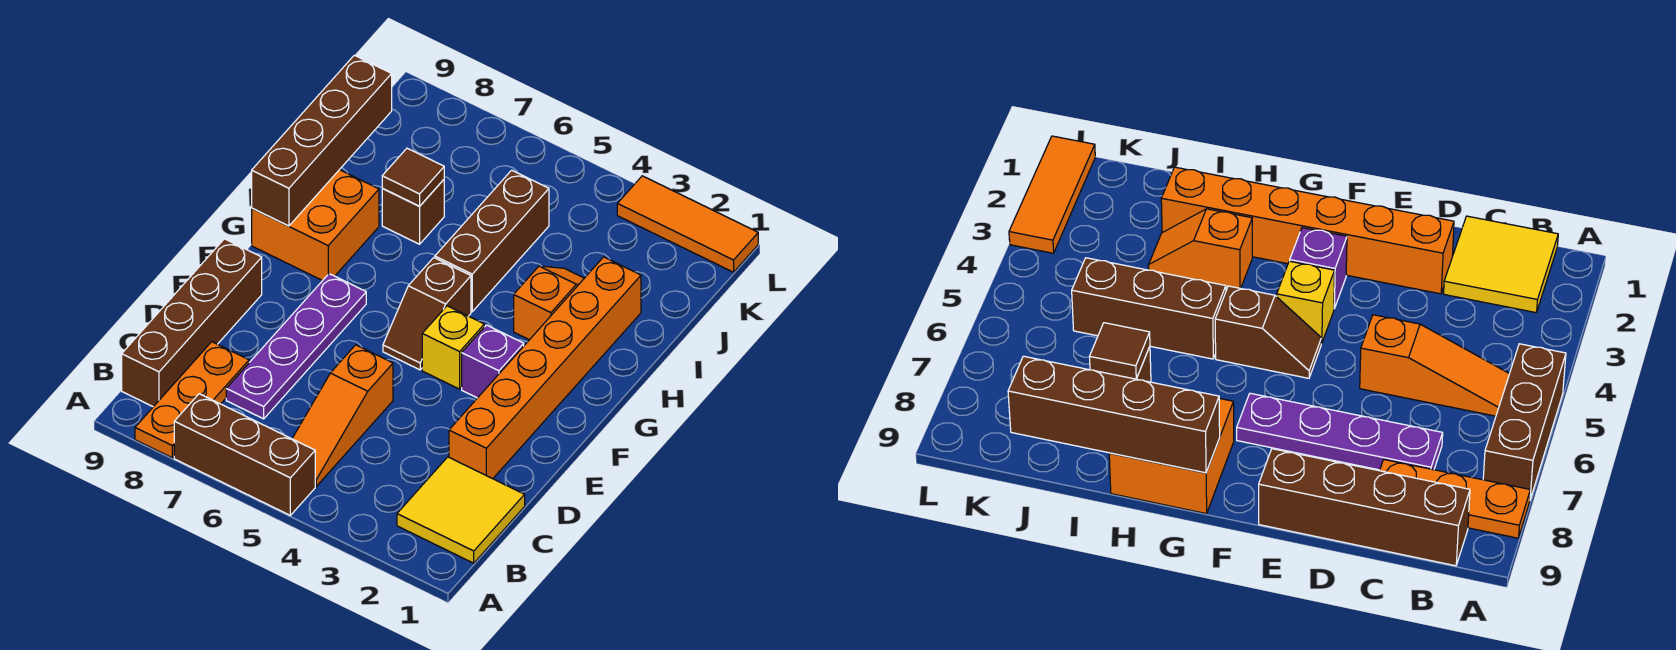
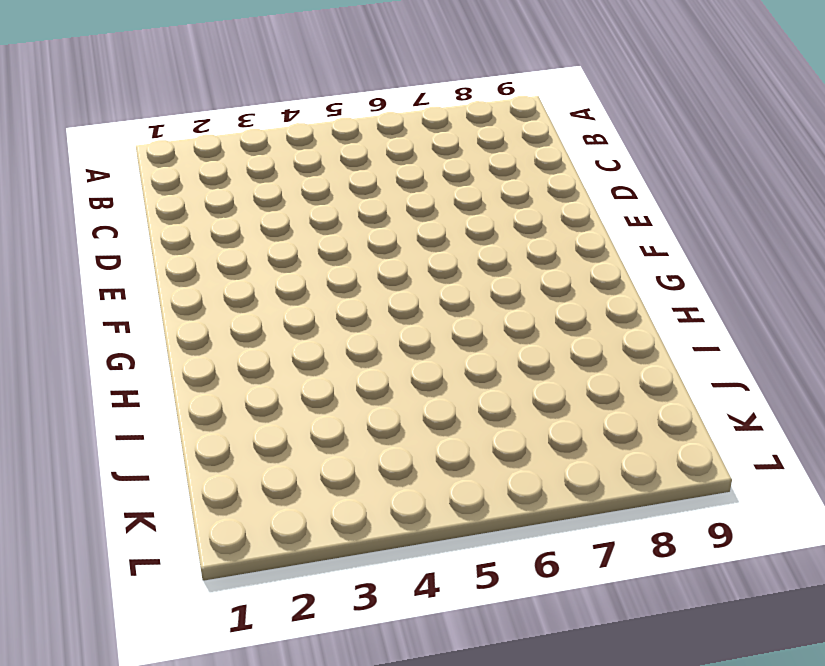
none -> brown brick A5:A7 level 1
none -> orange plate A8:C8 level 1
none -> yellow tile B1:C2 level 1

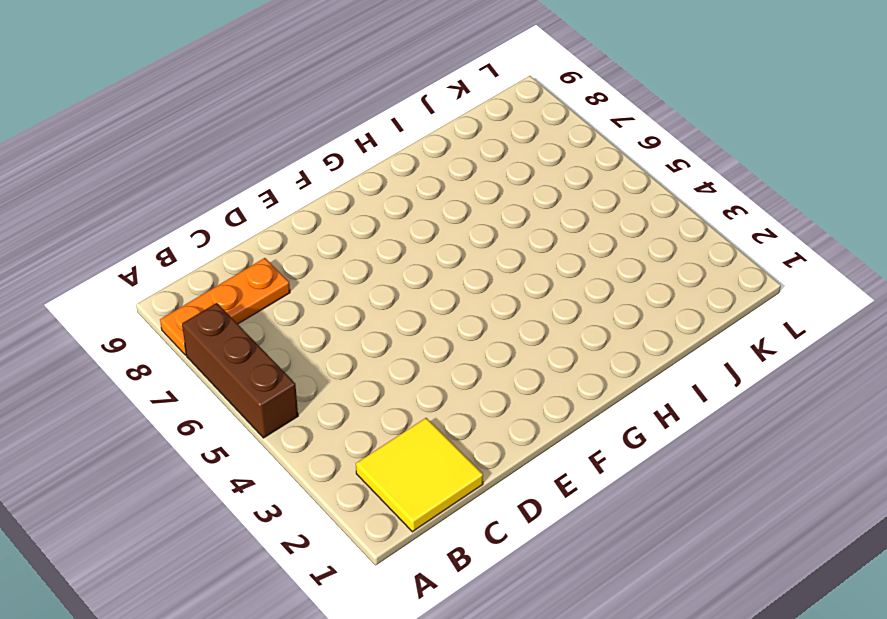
none -> orange slope B5:D5 level 1 top D
none -> brown brick B9:E9 level 1
none -> purple plate C7:F7 level 1

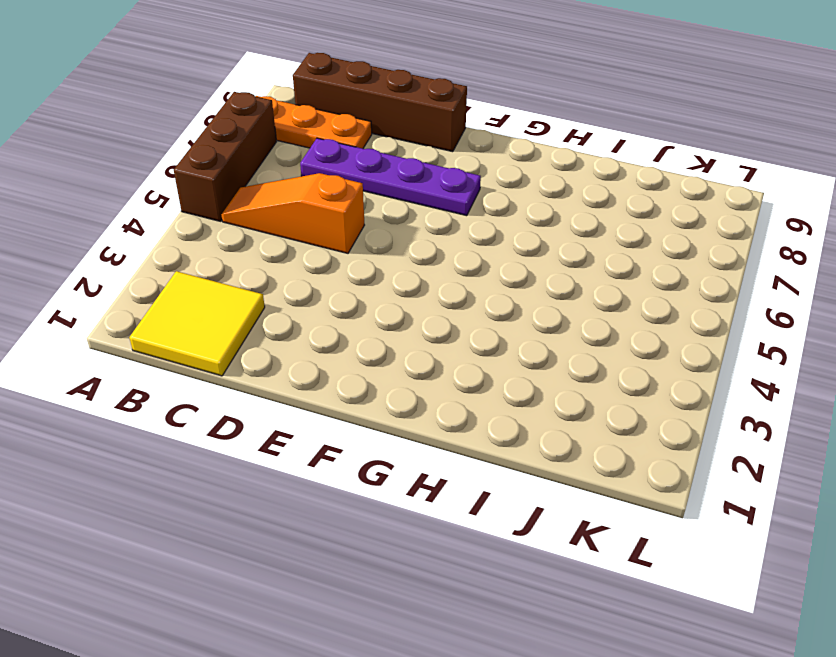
none -> orange brick D2:I2 level 1
none -> purple brick F3 level 1
none -> yellow brick F4 level 1

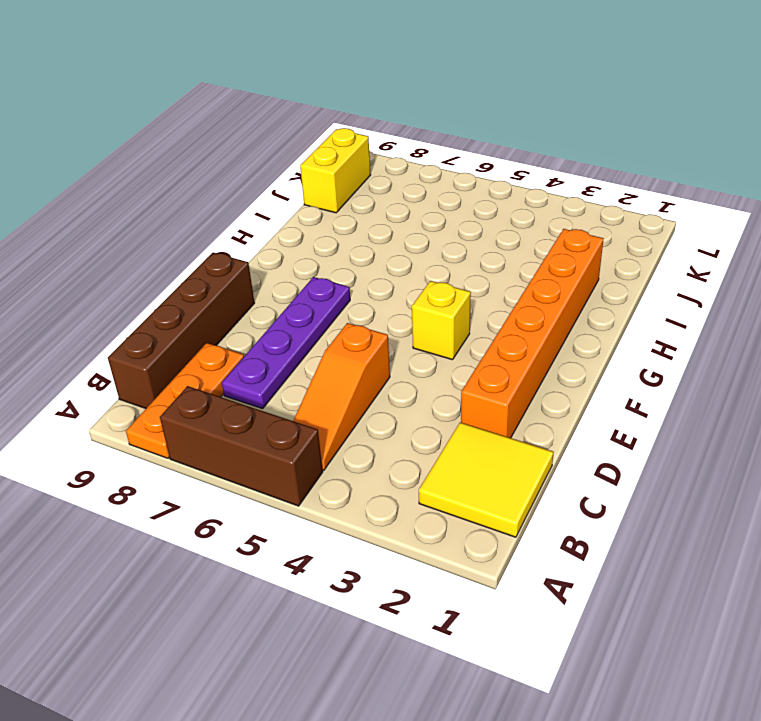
yellow brick J9:K9 level 1 -> none
none -> purple brick F3 level 1
none -> brown slope F5:G5 level 1 top G
none -> orange brick G8:H9 level 1

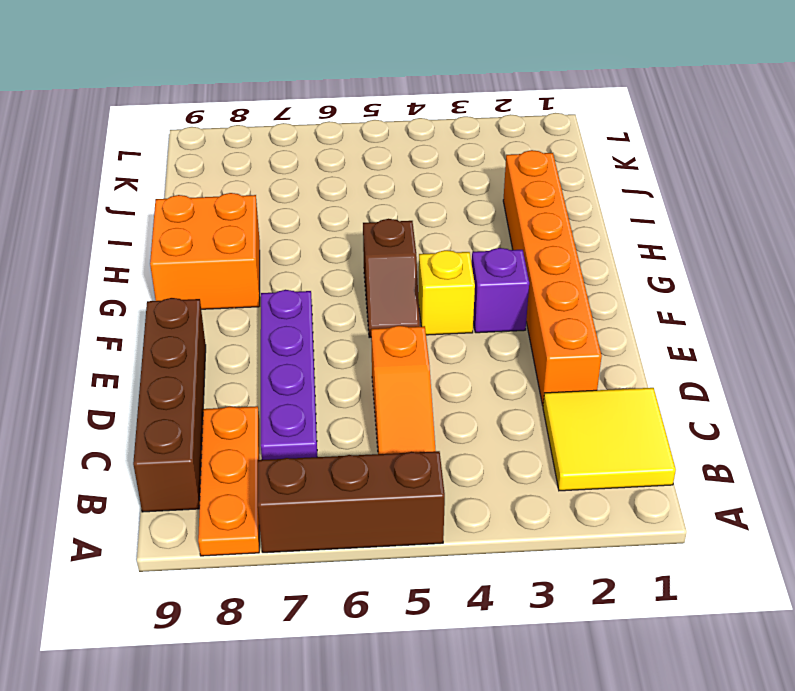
none -> orange slope H3:I3 level 1 top H
none -> brown brick H5:J5 level 1
none -> brown brick I7 level 1

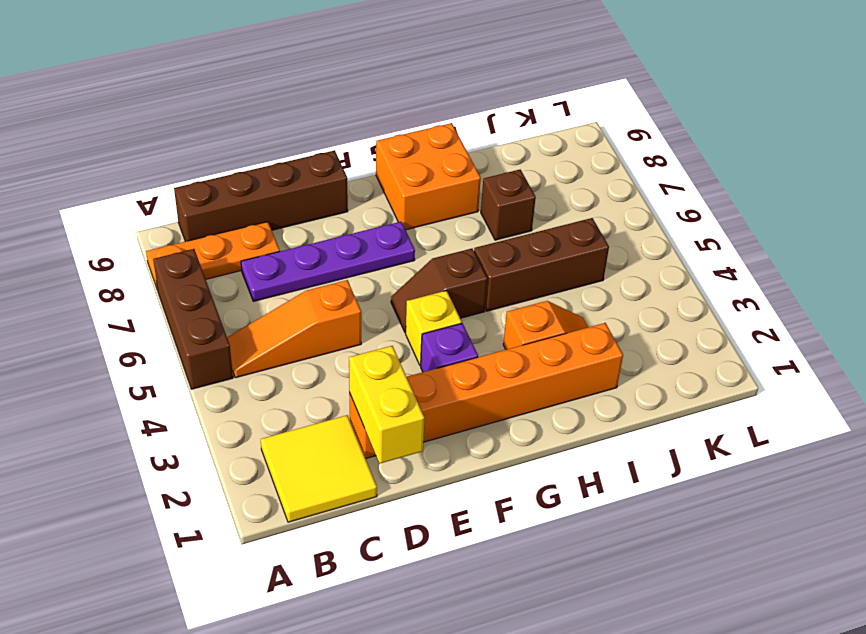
yellow brick D1:D2 level 2 -> none
none -> orange tile L1:L3 level 1
none -> brown brick G9:J9 level 2
none -> brown tile I7 level 2

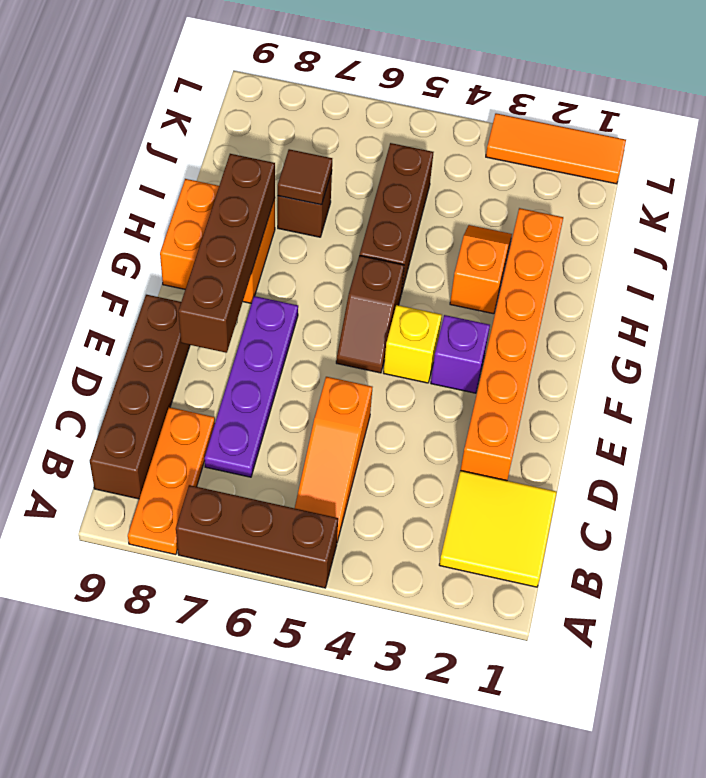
brown brick E8:H8 level 2 -> brown brick G9:J9 level 2

